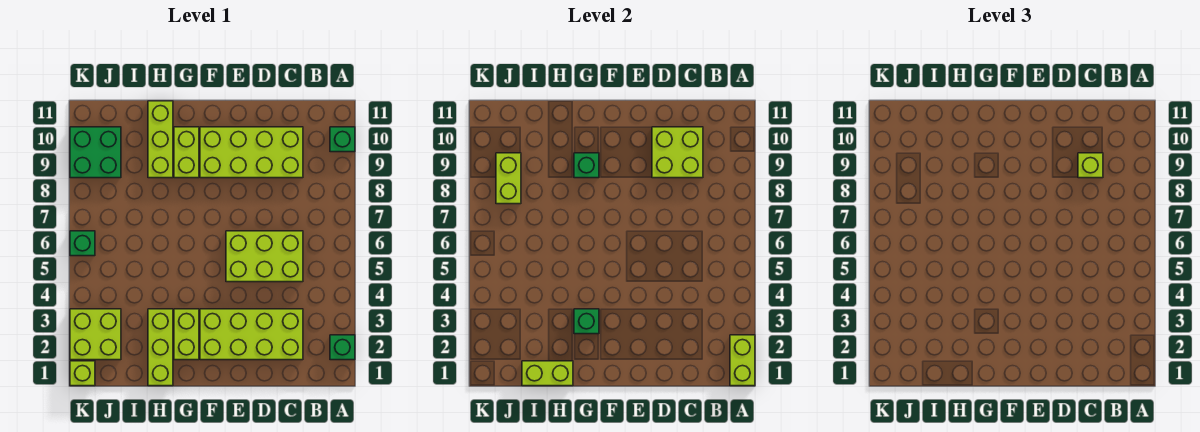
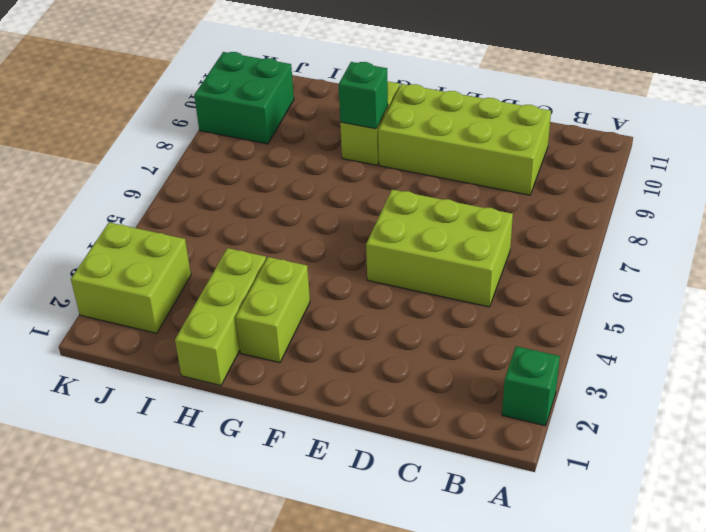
none -> green brick A10 level 1
none -> lime brick C2:F3 level 1
none -> lime brick H9:H11 level 1

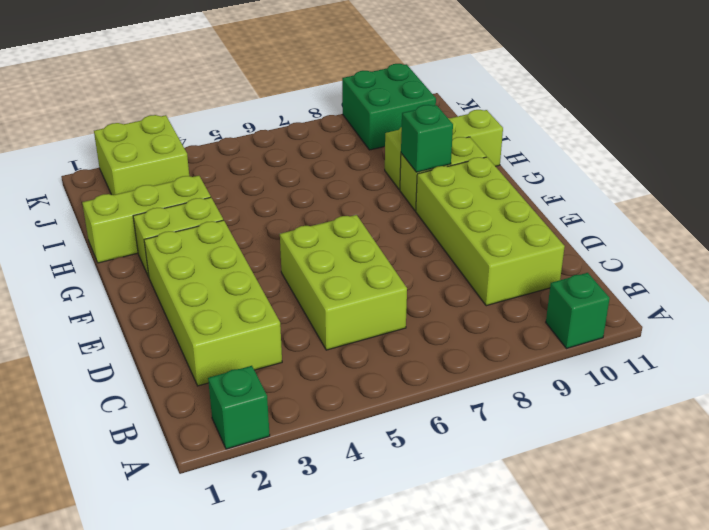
none -> lime brick K1 level 1
none -> green brick K6 level 1
none -> lime brick A1:A2 level 2

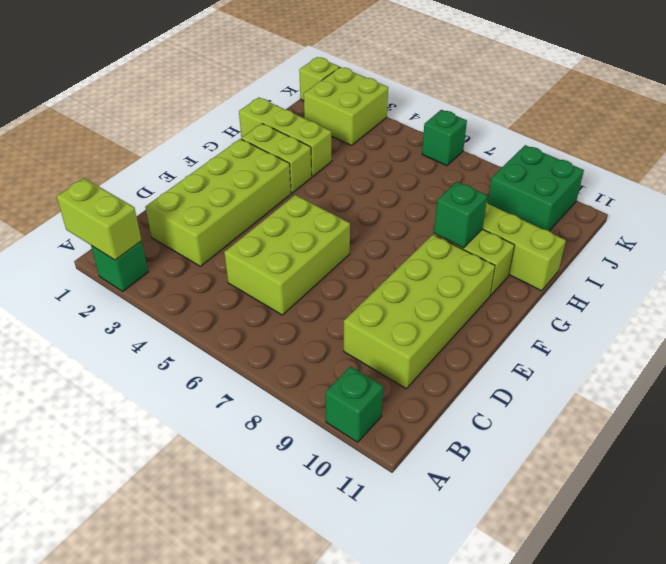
none -> lime brick C9:D10 level 2
none -> green brick G3 level 2
none -> lime brick H1:I1 level 2

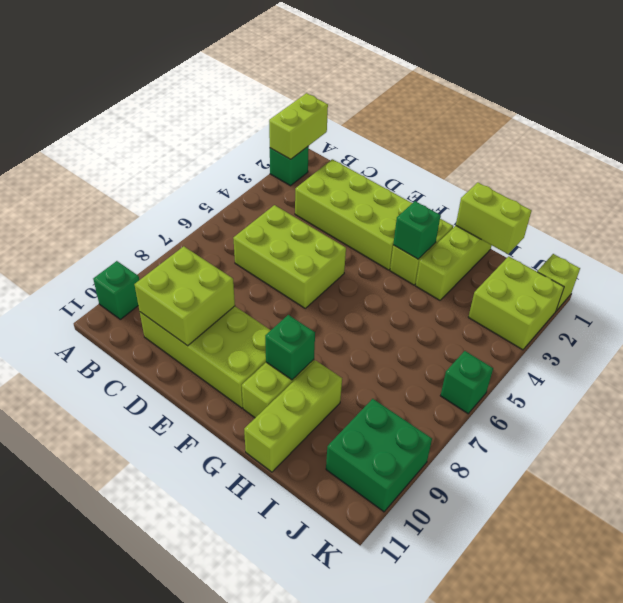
none -> lime brick J8:J9 level 2
none -> lime brick C9 level 3

